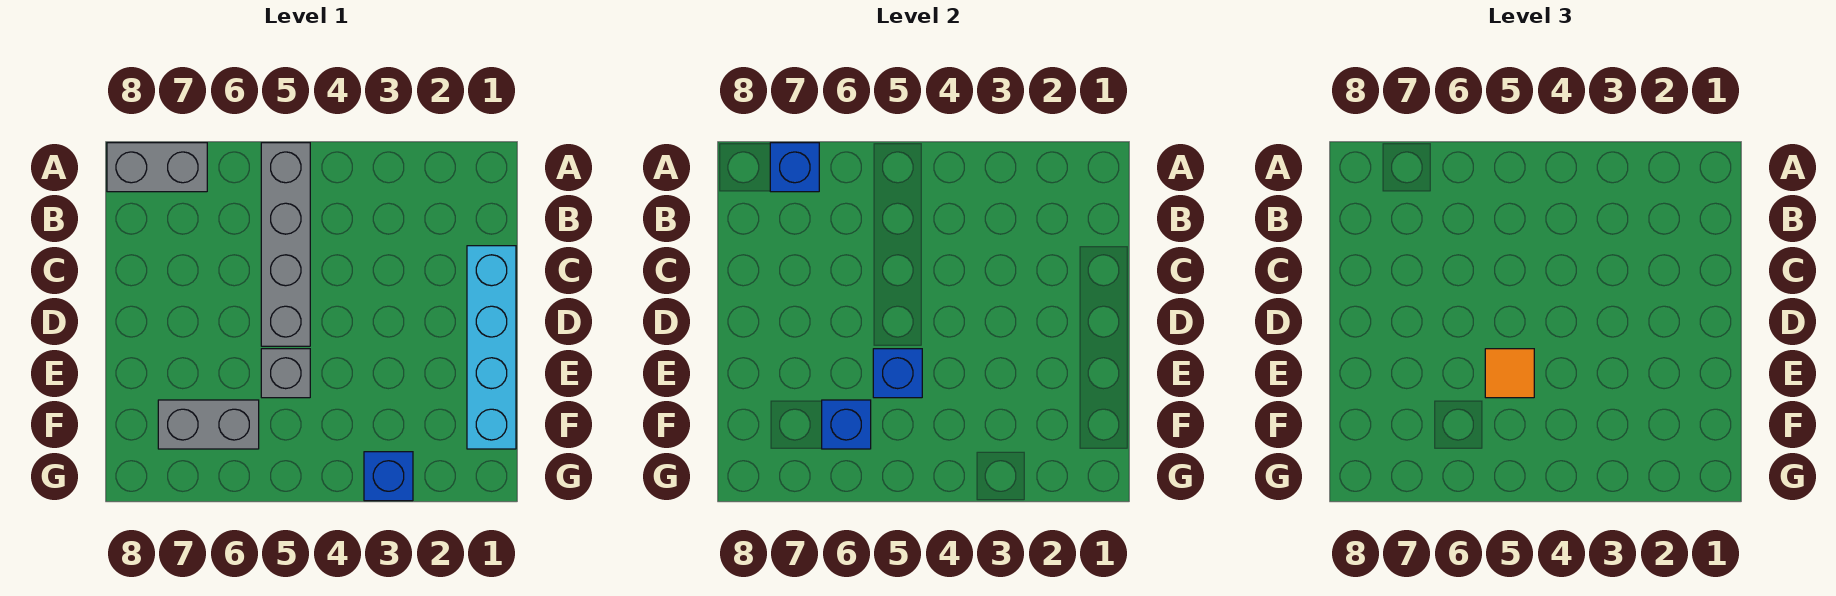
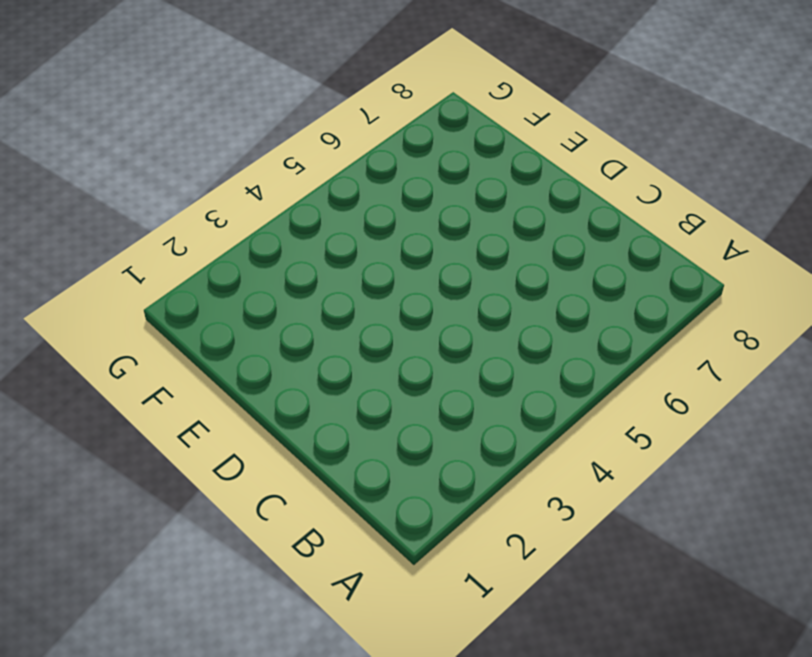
none -> grey brick A5:D5 level 1
none -> grey brick A7:A8 level 1

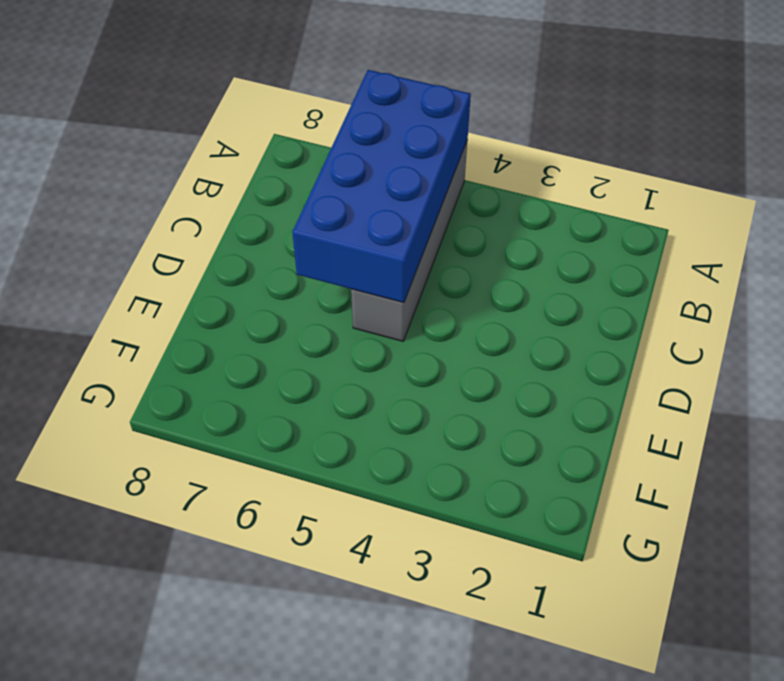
blue brick A5:D6 level 2 -> none
none -> grey brick A7:A8 level 1
none -> cyan brick C1:F1 level 1

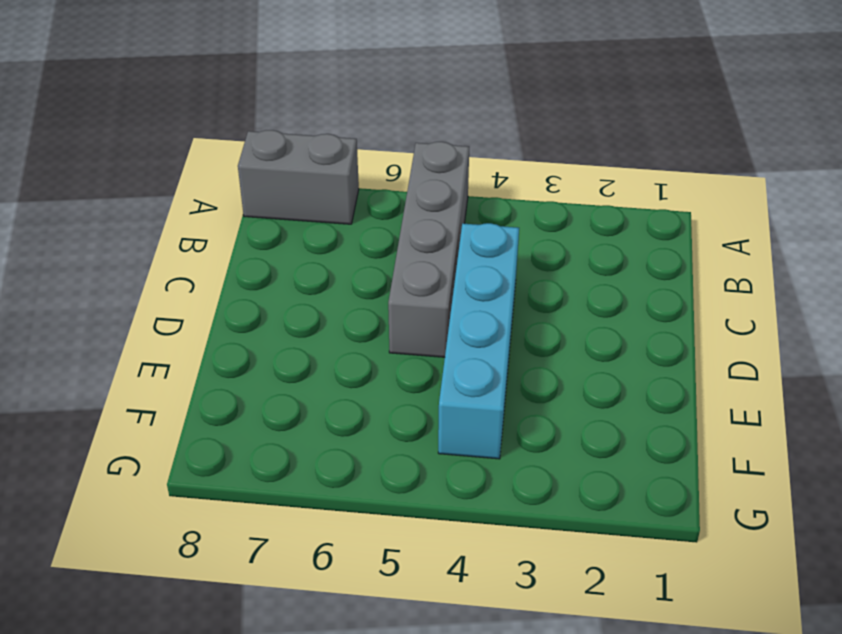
cyan brick C4:F4 level 1 -> cyan brick C1:F1 level 1
none -> grey brick E5 level 1
none -> grey brick F6:F7 level 1

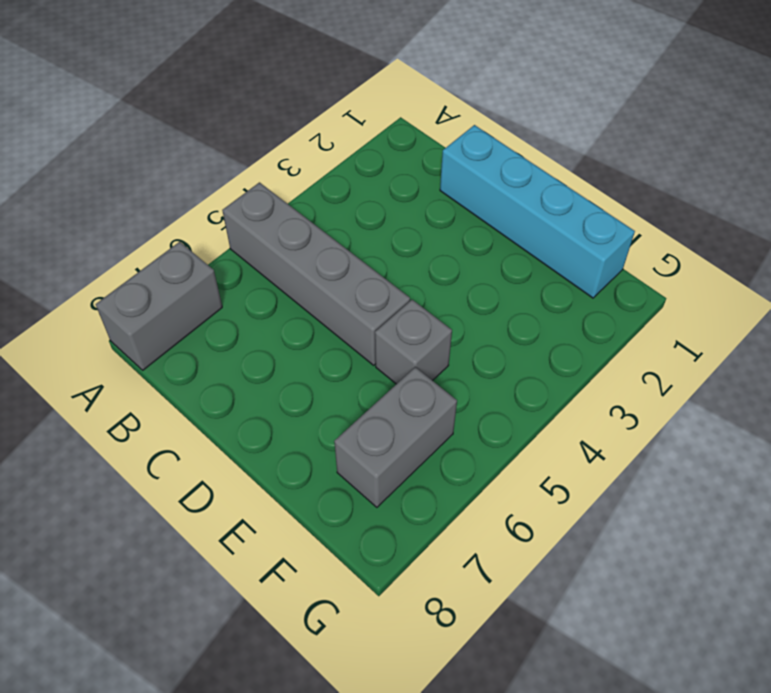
none -> blue brick G3 level 1
none -> blue brick A7 level 2

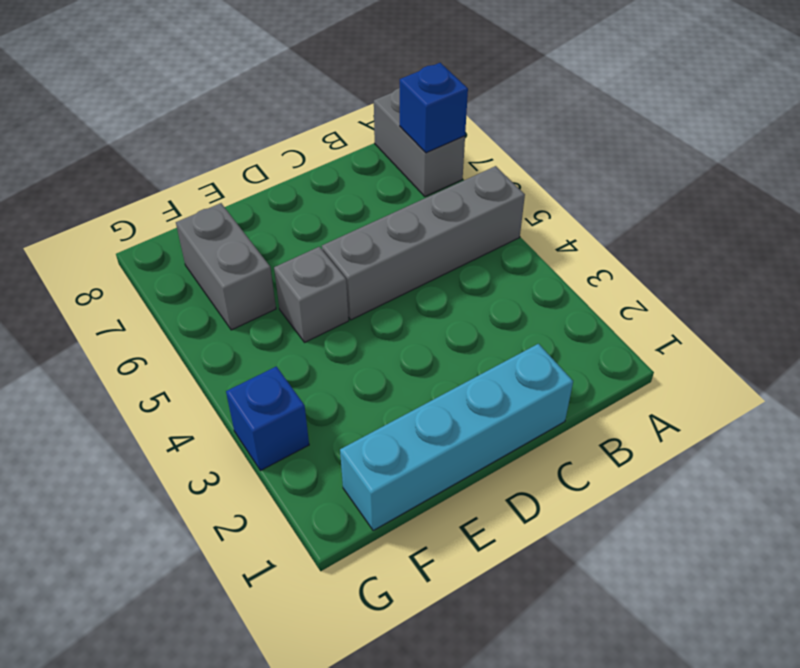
none -> blue brick E5 level 2
none -> blue brick F6 level 2

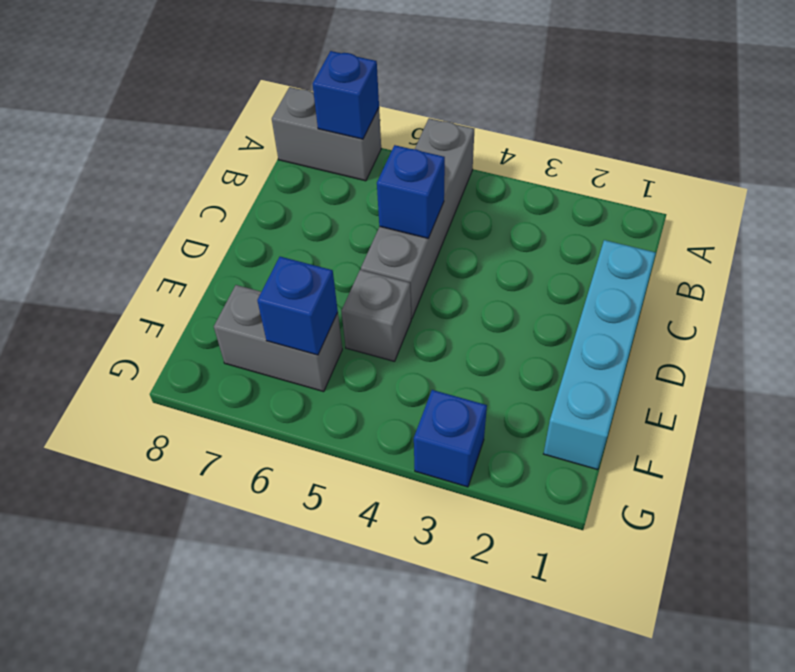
blue brick C5 level 2 -> blue brick E5 level 2
none -> orange tile E5 level 3

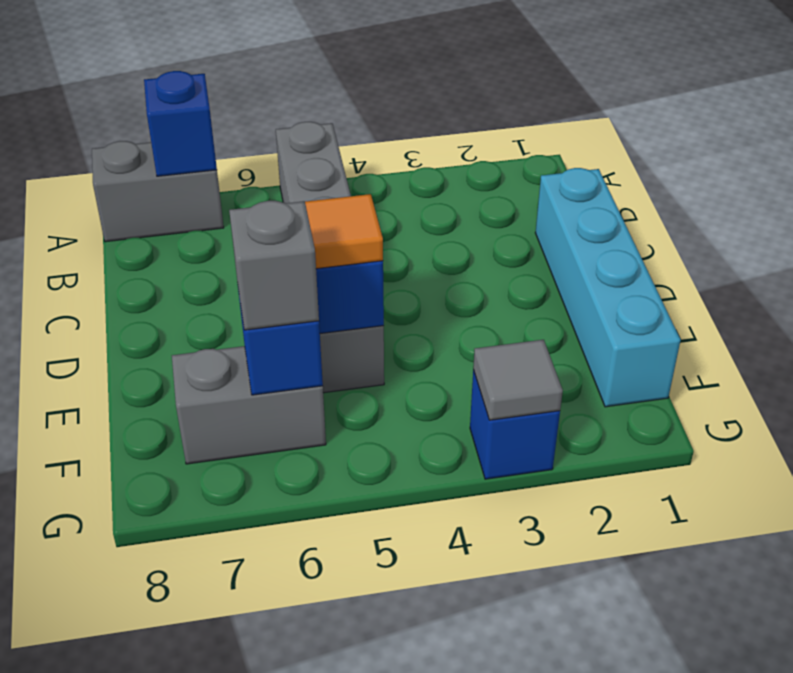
grey brick F6 level 3 -> none
grey tile G3 level 2 -> none

